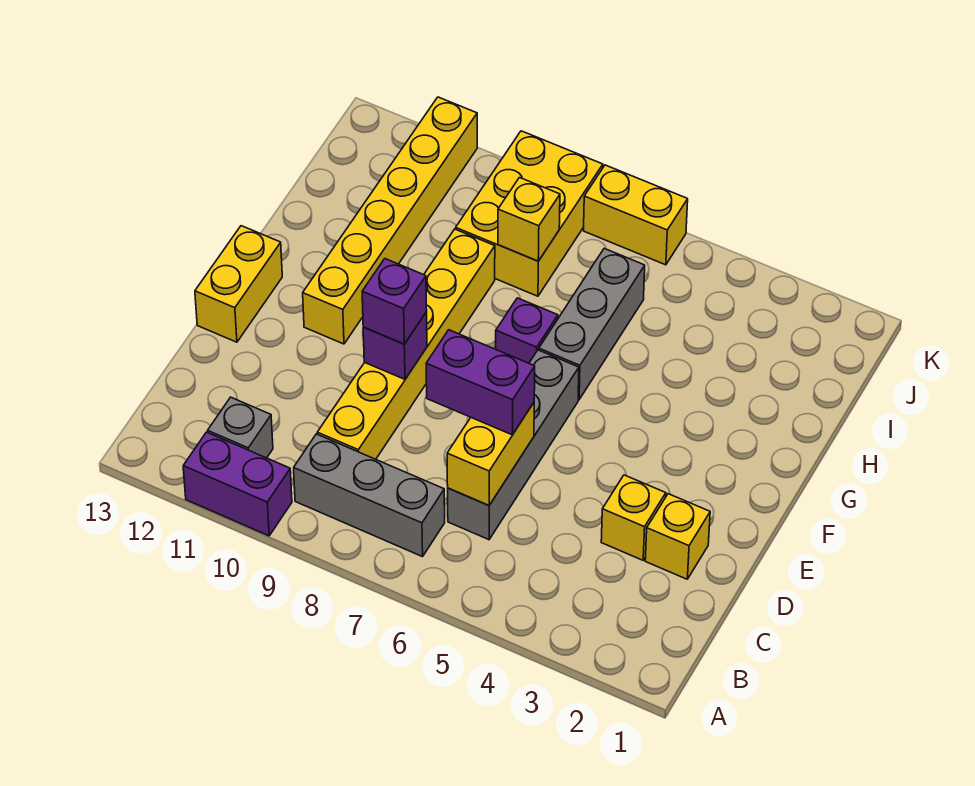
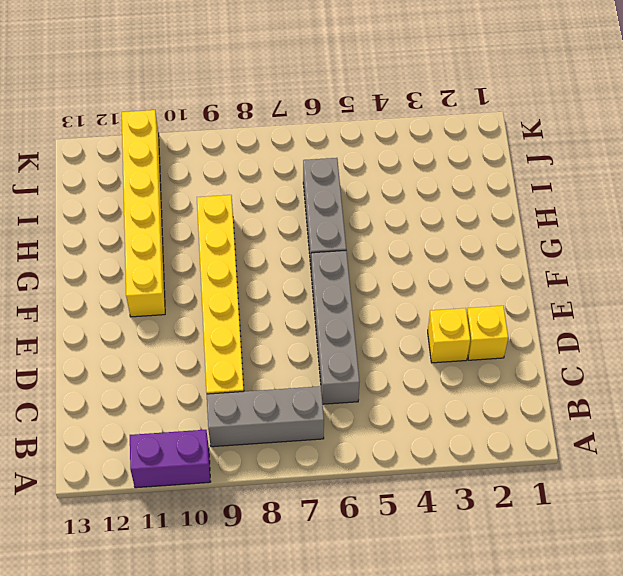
none -> grey brick B11 level 1
none -> yellow brick E13:F13 level 1
none -> purple brick G7 level 1

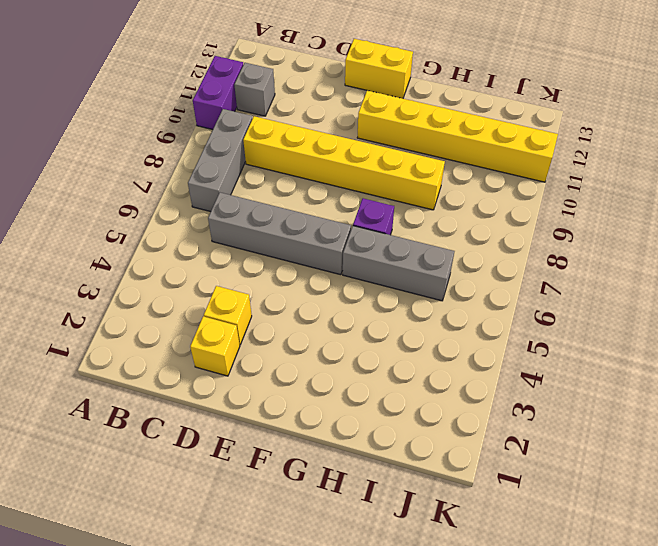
none -> yellow brick I8:K9 level 1
none -> yellow brick K6:K7 level 1
none -> yellow brick C6:D6 level 2

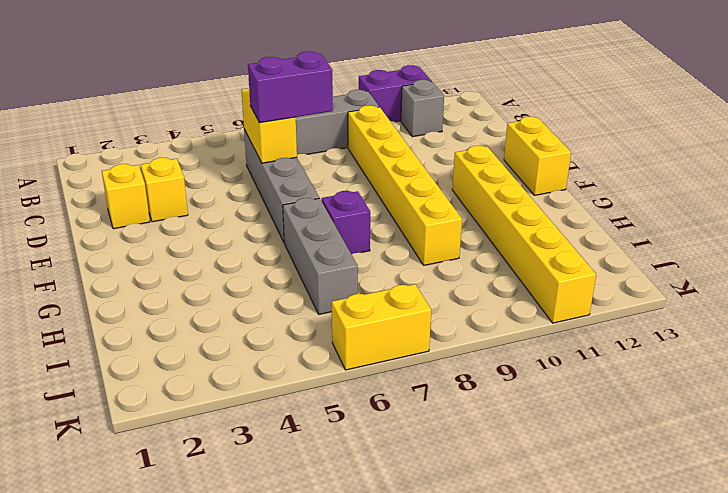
none -> yellow brick I8:K9 level 1
none -> purple brick E9 level 2
none -> yellow brick I8 level 2

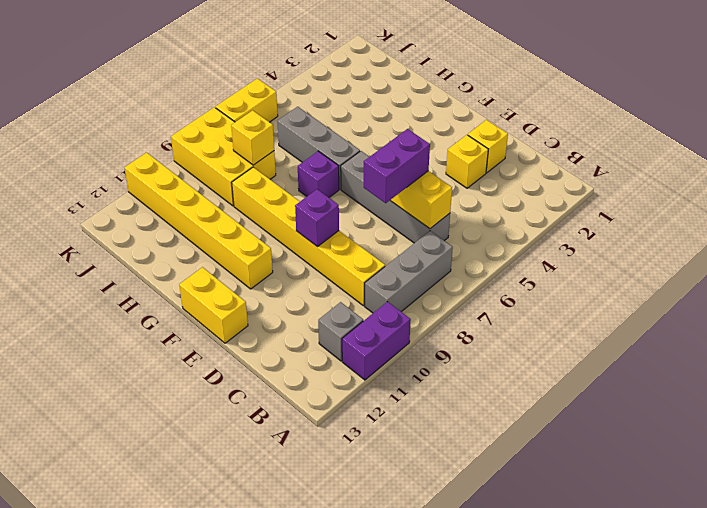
none -> purple brick E9 level 3

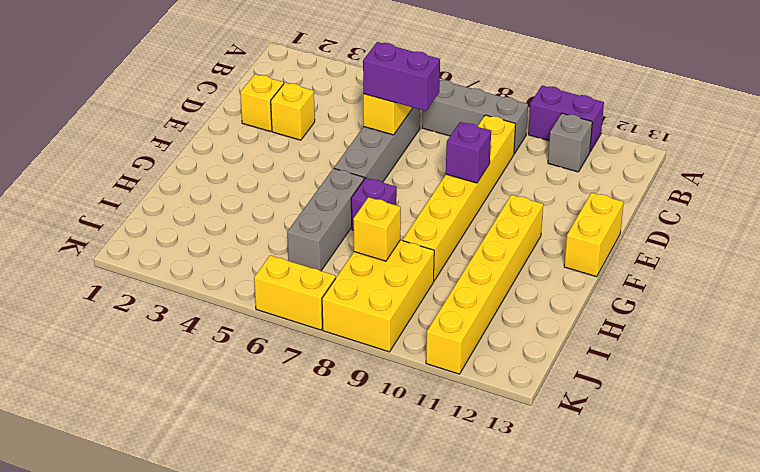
none -> purple brick E9 level 3

